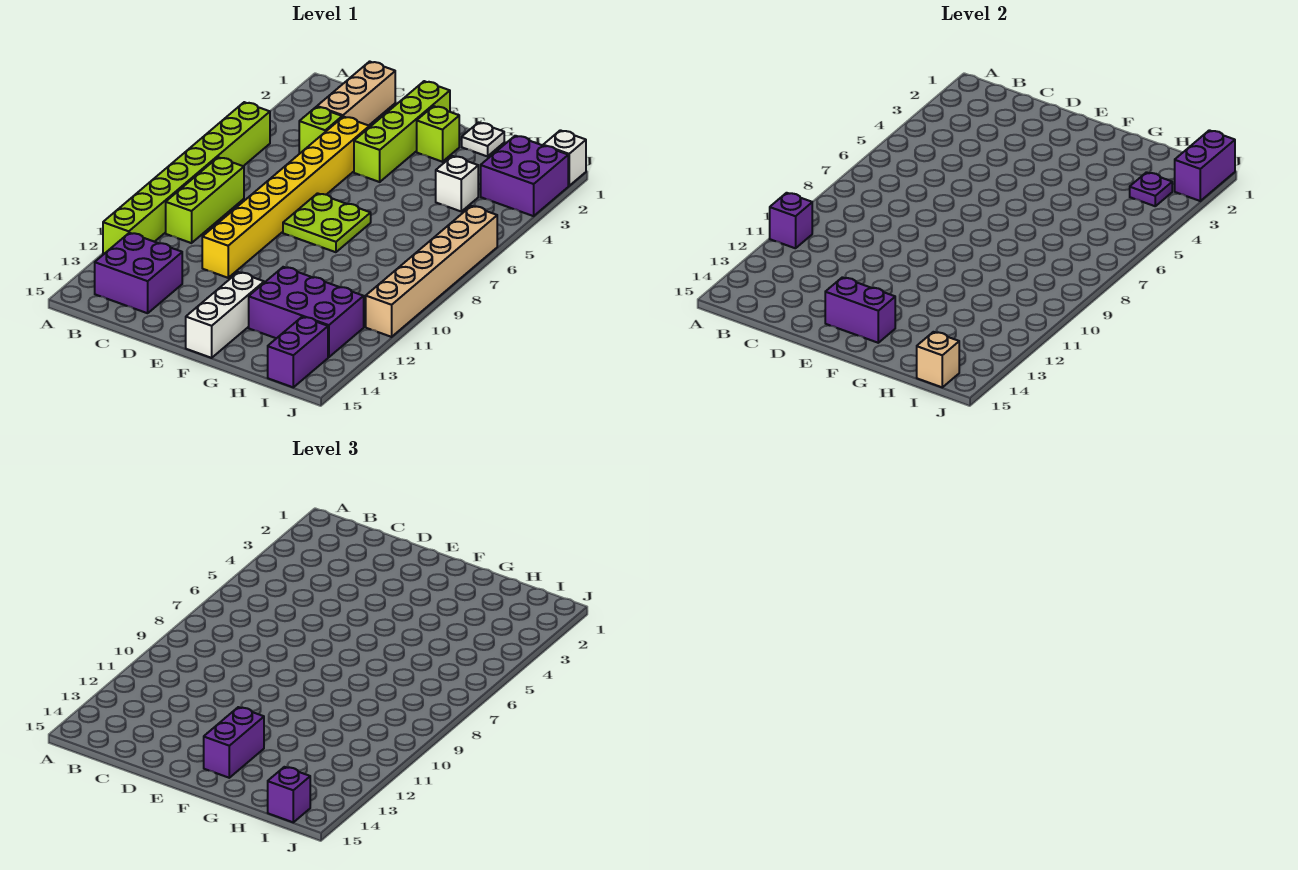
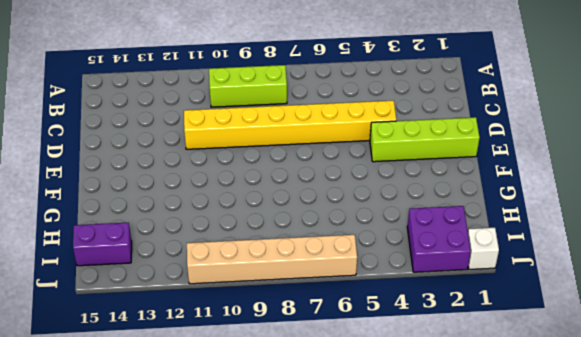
none -> lime brick A5:A12 level 1
none -> purple brick B13:C14 level 1
none -> tan brick C1:C3 level 1

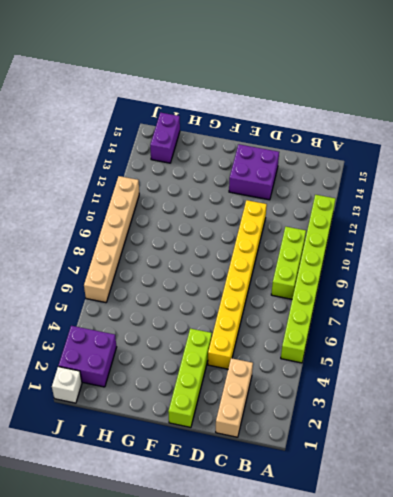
purple brick D13:E14 level 1 -> purple brick B13:C14 level 1
none -> lime brick C4 level 1
none -> lime plate E7:F8 level 1
none -> lime brick F2 level 1

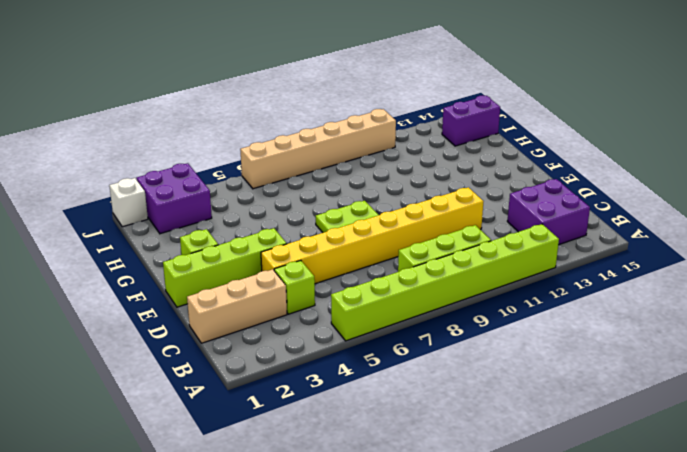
none -> white brick F13:F15 level 1
none -> white plate G1 level 1
none -> purple brick G12:I13 level 1

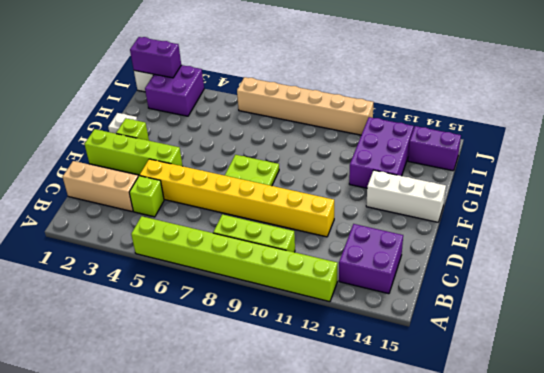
none -> white brick H4 level 1
none -> purple brick A11 level 2
none -> purple brick E14:F14 level 2

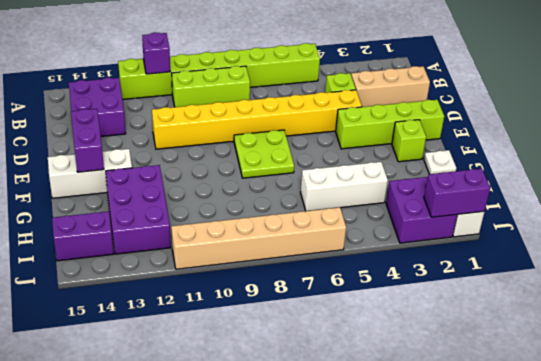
white brick H4:H6 level 1 -> white brick H4 level 1
none -> purple plate I3 level 2
none -> tan brick I15 level 2
none -> purple brick F13:F14 level 3

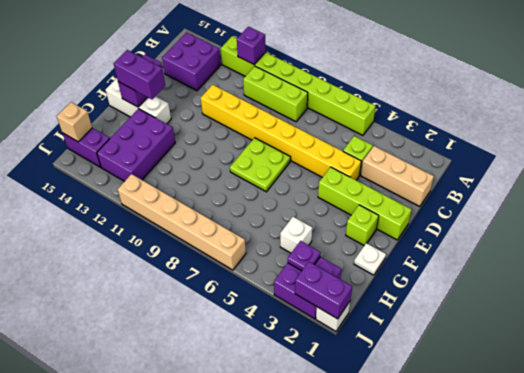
none -> purple brick I15 level 3

